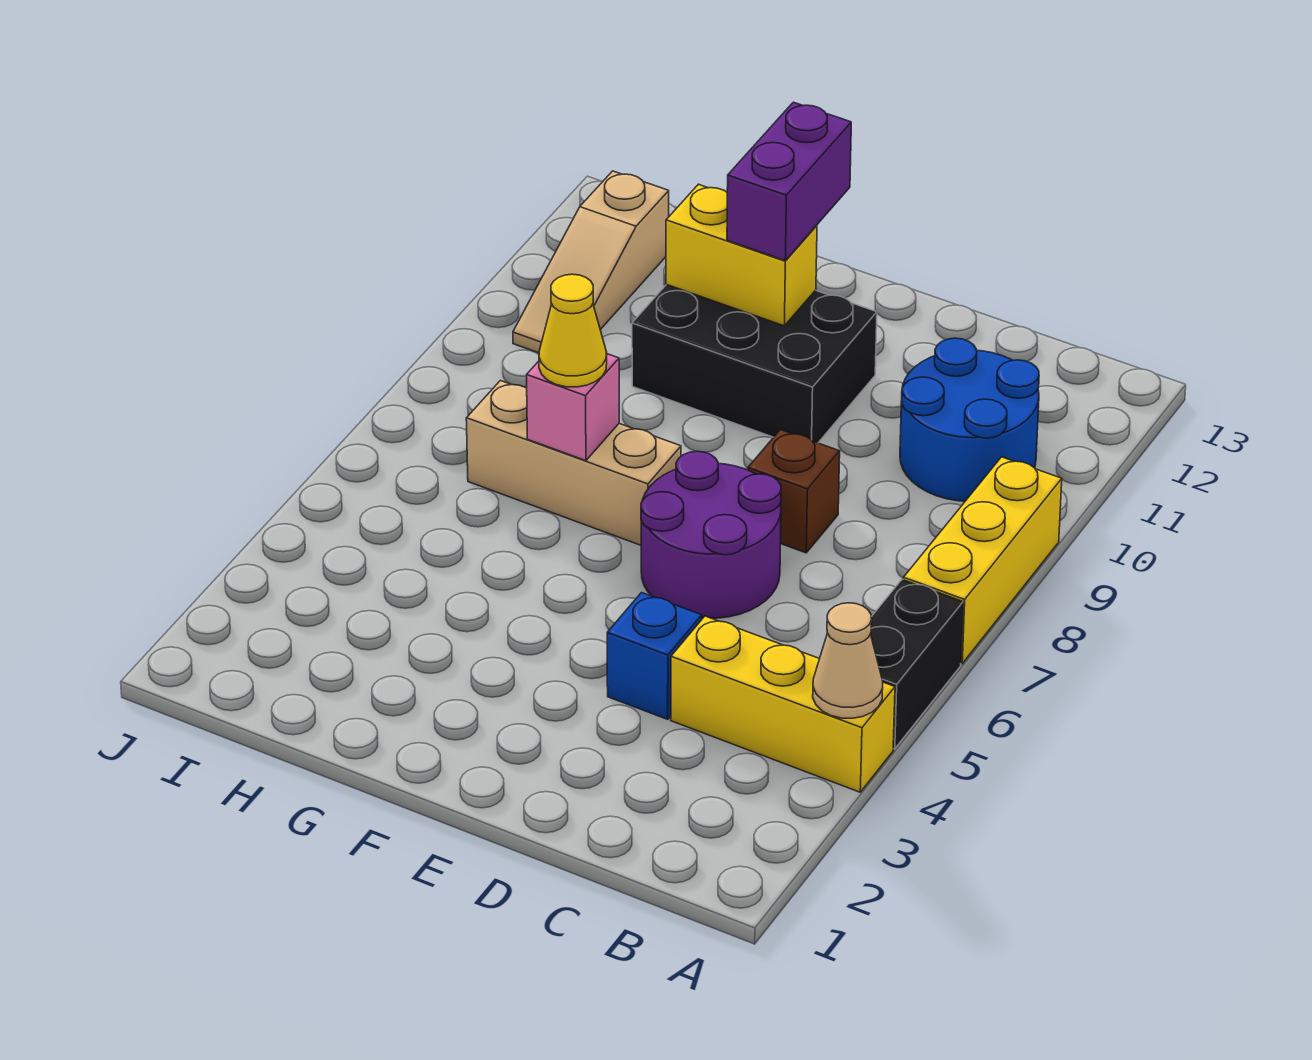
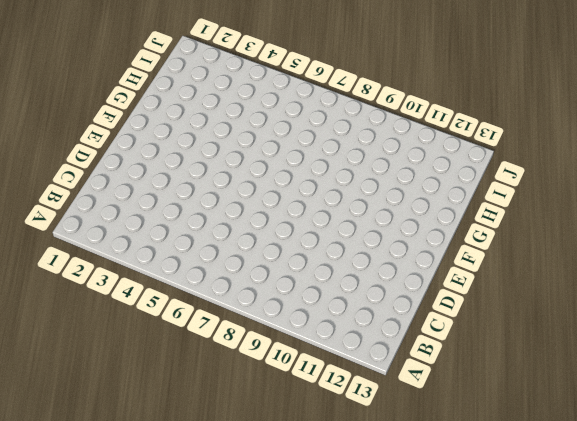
none -> yellow brick A4:C4 level 1
none -> black brick A5:A6 level 1
none -> yellow brick A7:A9 level 1

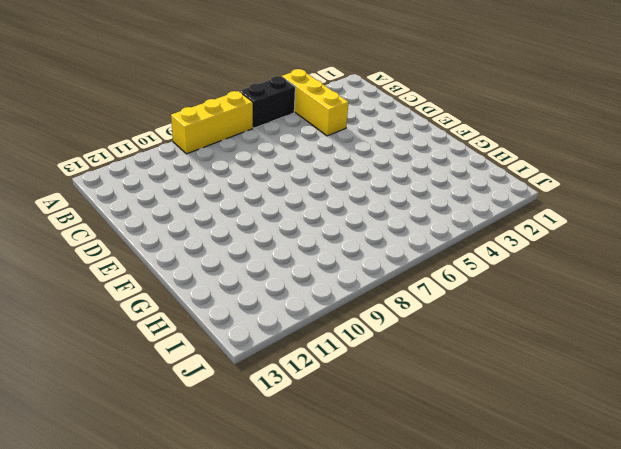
none -> blue round brick B10:C11 level 1
none -> blue brick D4 level 1
none -> purple round brick D6:E7 level 1

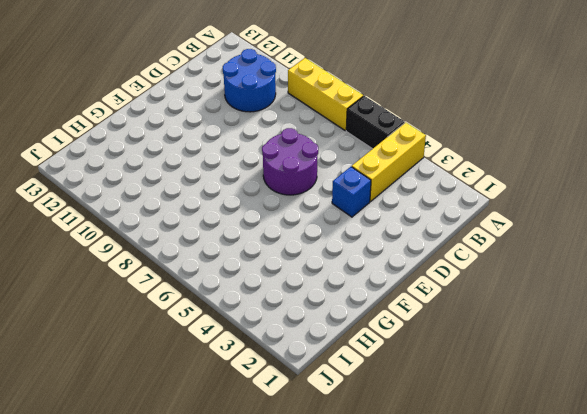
none -> brown brick D8 level 1
none -> black brick E10:G11 level 1
none -> tan brick F7:H7 level 1

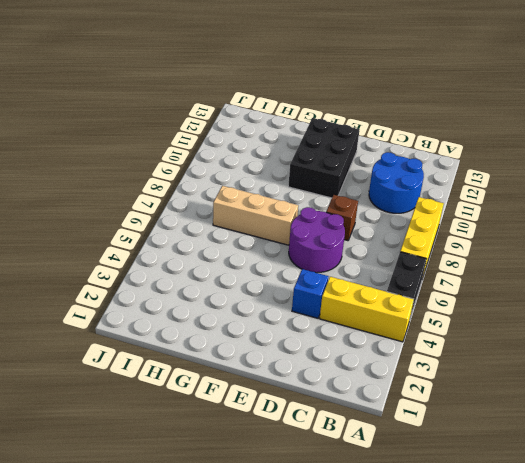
black brick E10:F12 level 1 -> black brick E10:G11 level 1
none -> tan slope I10:I12 level 1 top 12
none -> tan cone A4 level 2
none -> yellow brick F11:G11 level 2

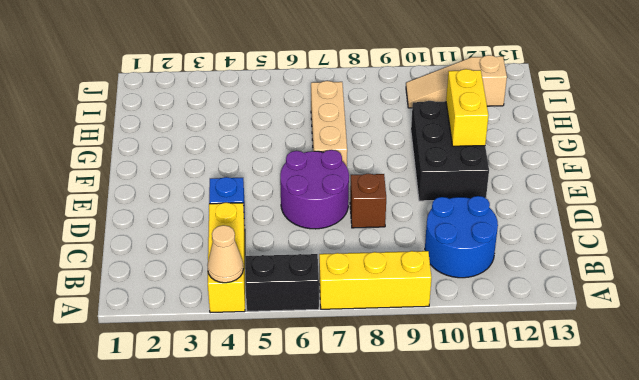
none -> pink brick G7 level 2
none -> purple brick F11:F12 level 3
none -> yellow cone G7 level 3

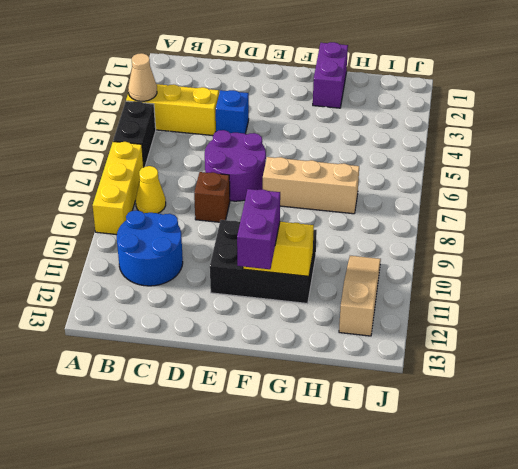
yellow cone B8 level 1 -> yellow cone G7 level 3
purple brick G1:G2 level 1 -> none
none -> pink brick G7 level 2

